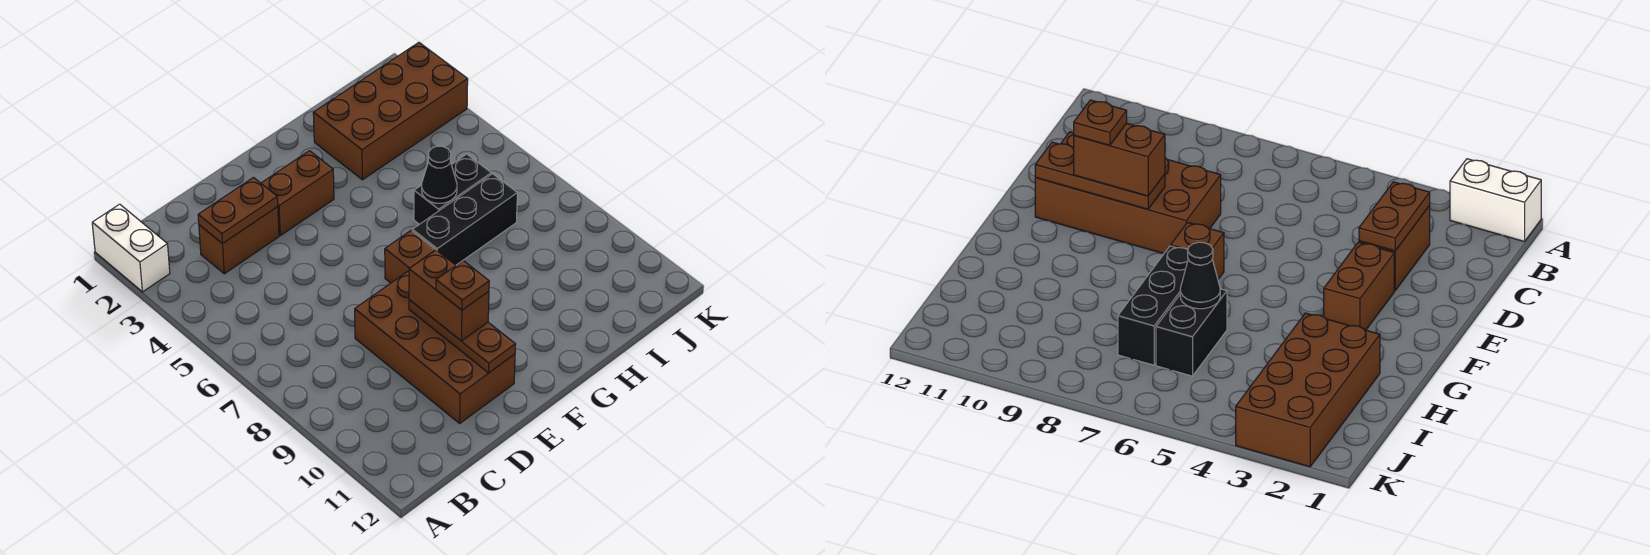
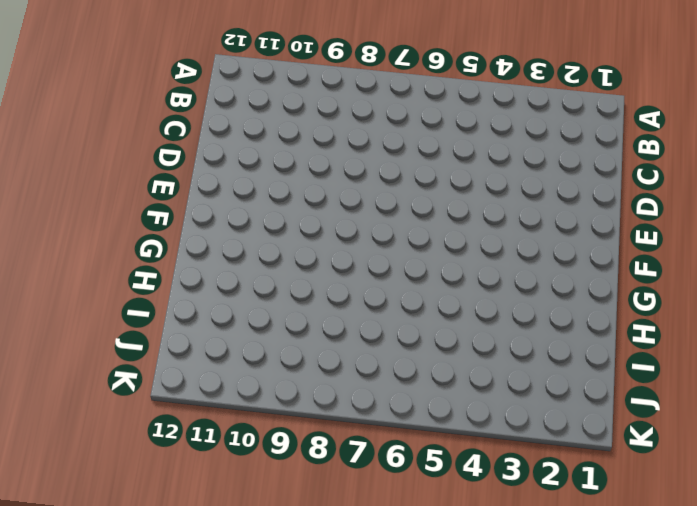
none -> white brick A1:A2 level 1
none -> brown brick C3:D3 level 1
none -> brown brick D8:E11 level 1

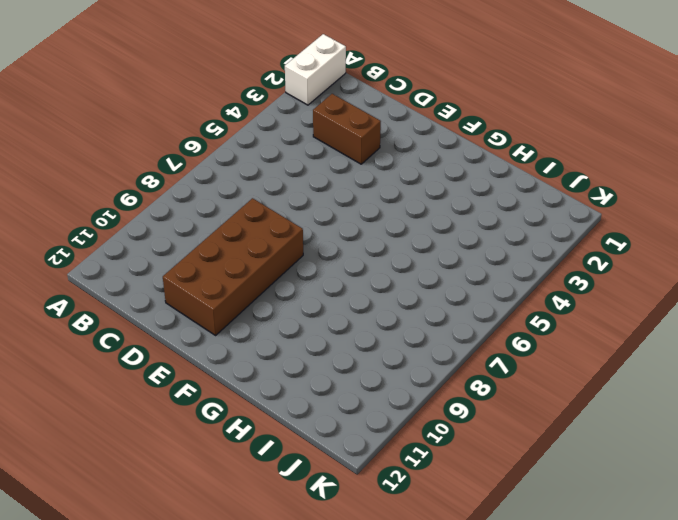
none -> brown brick E3:F3 level 1
none -> brown brick F7 level 1
none -> black brick G7:I7 level 1

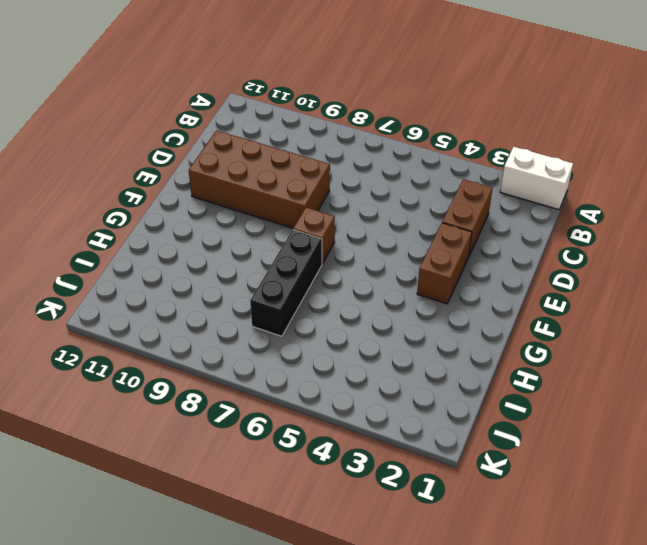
none -> brown brick H2:K3 level 1
none -> black brick H6:I6 level 1
none -> brown plate C3:D3 level 2

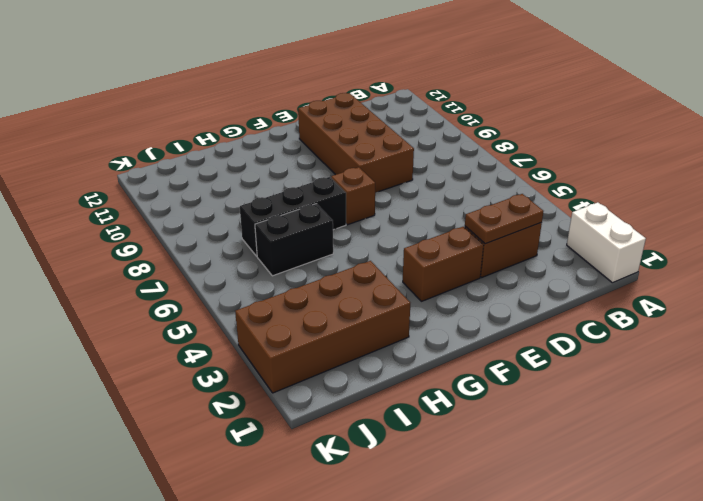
none -> brown plate E9:E11 level 2
none -> black cone H6 level 2
none -> brown brick E9:E10 level 3

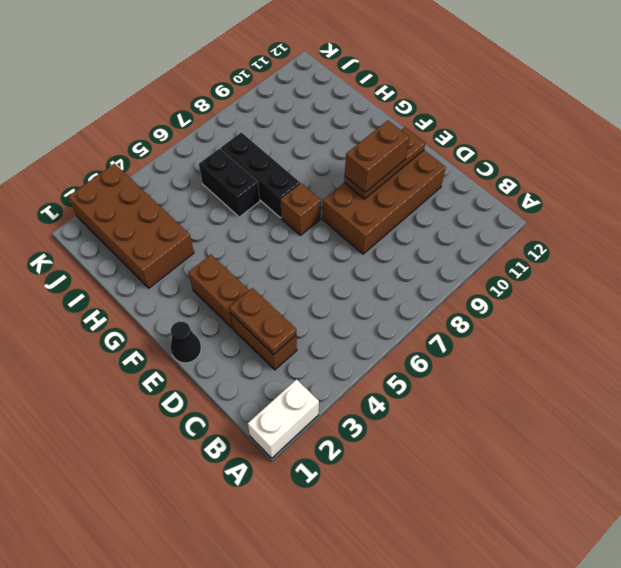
black cone E1 level 1 -> black cone H6 level 2
none -> brown plate E10 level 4

